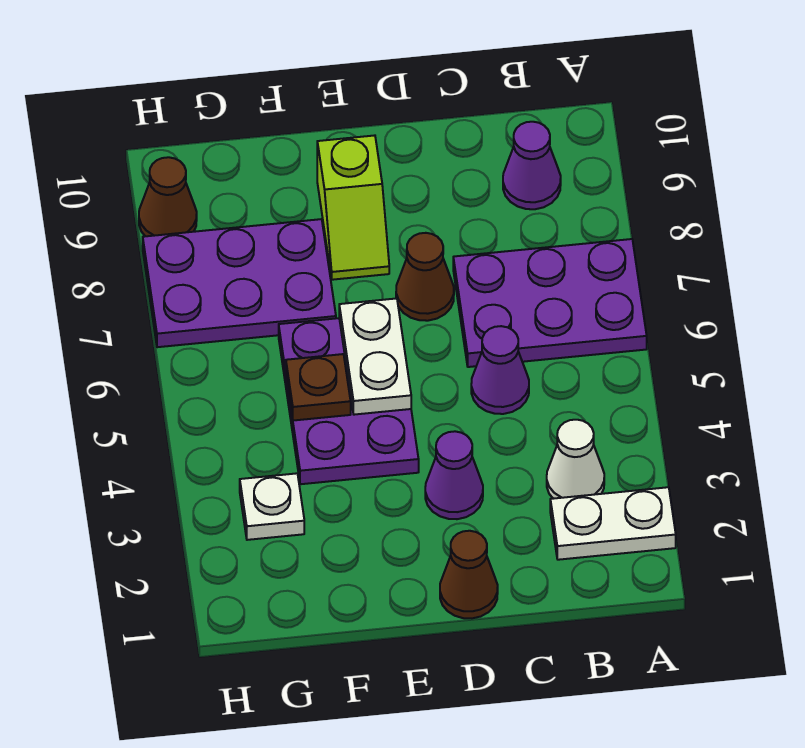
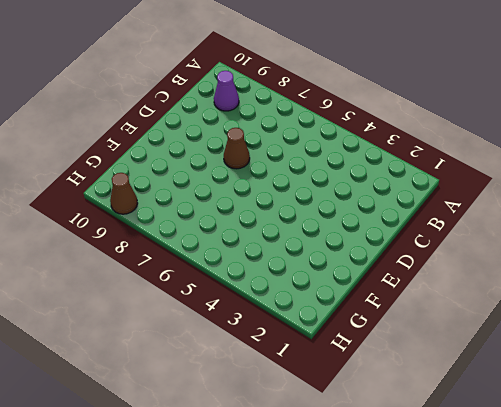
none -> white plate A2:B2 level 1
none -> purple plate A6:C7 level 1
none -> white cone B3 level 1

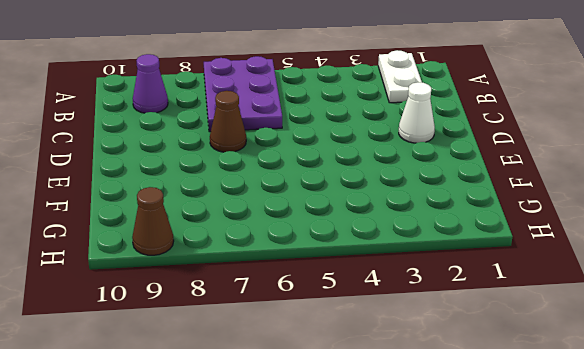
white cone D2 level 1 -> white cone B3 level 1
none -> purple cone C5 level 1
none -> brown cone D1 level 1
none -> purple cone D3 level 1

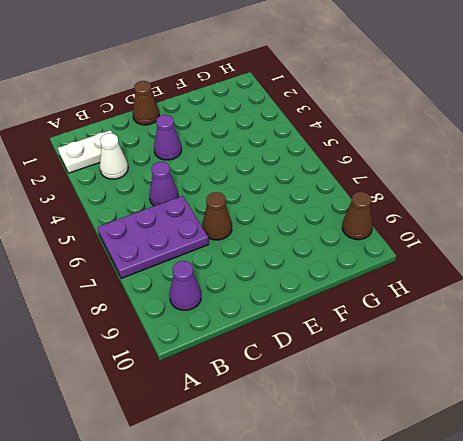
none -> purple plate E4:F6 level 1
none -> lime slope E8:E9 level 1 top 9
none -> purple plate F7:H8 level 1

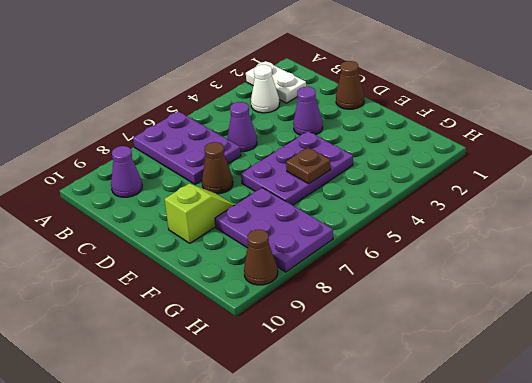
none -> white plate G3 level 1
none -> white plate E5:E6 level 2

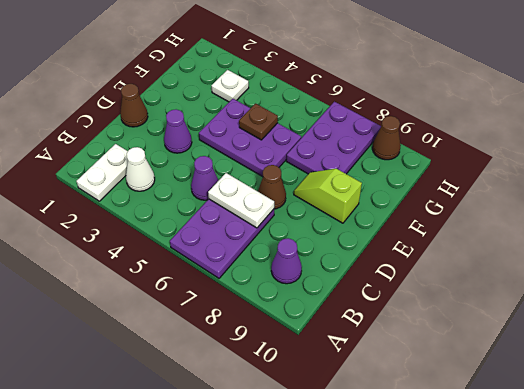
white plate C6:C7 level 2 -> white plate E5:E6 level 2

